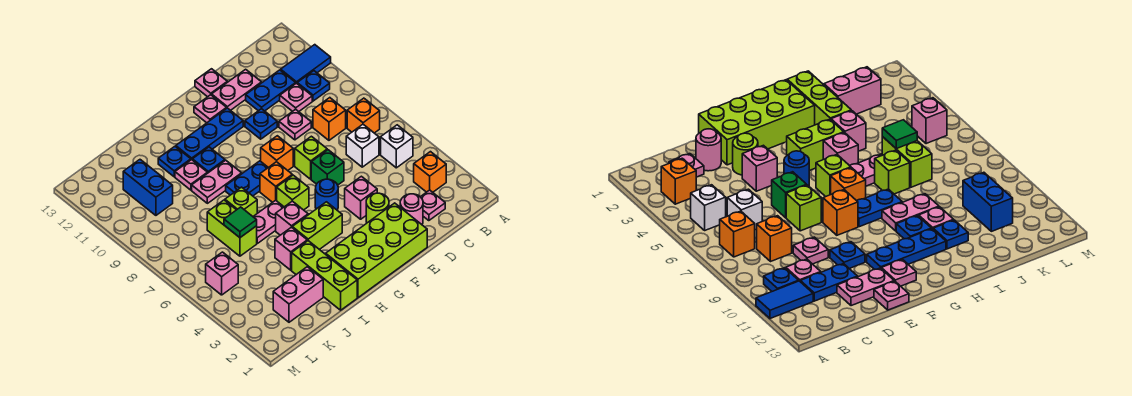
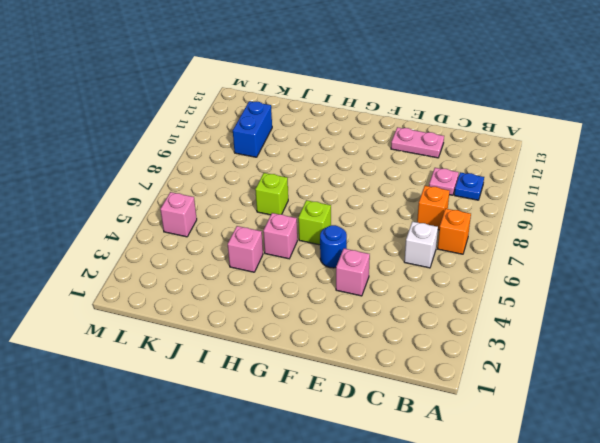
none -> blue tile A11:B11 level 1
none -> orange brick B3 level 1
none -> white brick B5 level 1
none -> pink plate C2 level 1

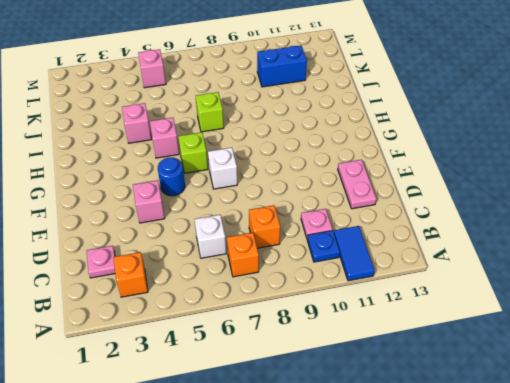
white brick F7 level 1 -> white brick B5 level 1
none -> blue plate C11:D11 level 1
none -> pink round brick D2 level 1
none -> pink plate D9 level 1
none -> lime brick E1:H2 level 1

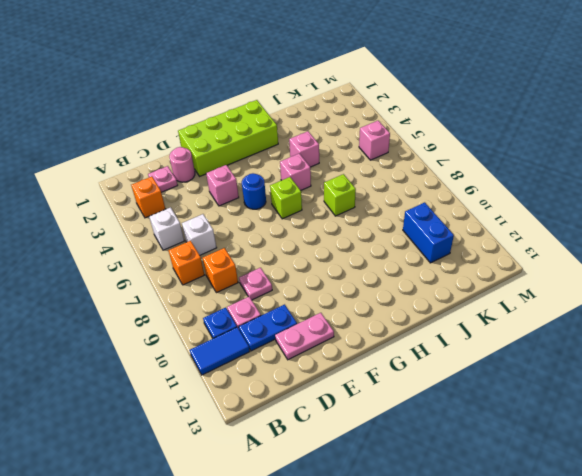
none -> lime round brick E3 level 1
none -> green brick E6 level 1
none -> lime brick E7 level 1
none -> blue plate E10 level 1

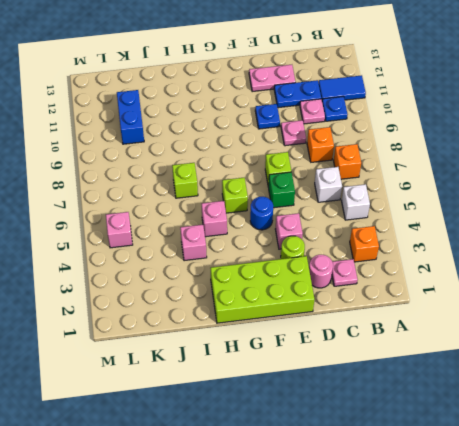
none -> pink plate E13 level 1
none -> orange brick F8 level 1
none -> blue plate F11:H11 level 1
none -> pink plate F12 level 1

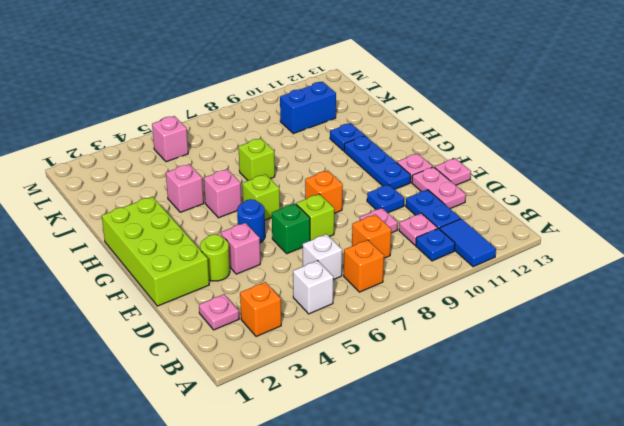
none -> pink round brick D2 level 1
none -> lime brick G4:H4 level 1
none -> orange brick G7 level 1
none -> blue plate G8:H8 level 1

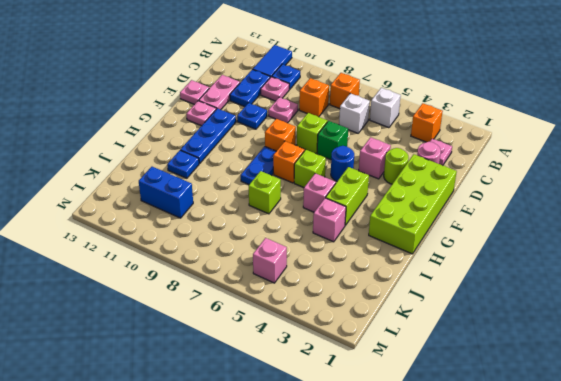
none -> pink plate H6:I6 level 1
none -> pink plate H9:I9 level 1
none -> blue plate H10 level 1
none -> lime brick I1:I3 level 1

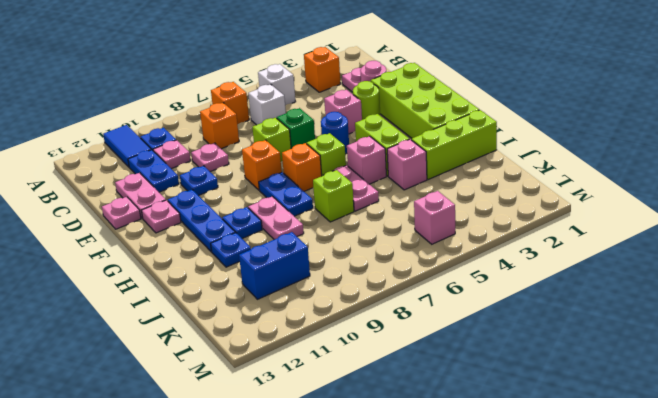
none -> pink plate I10 level 1
none -> pink brick J2:K2 level 1
none -> lime brick J6:J7 level 1
none -> green tile J6 level 2

